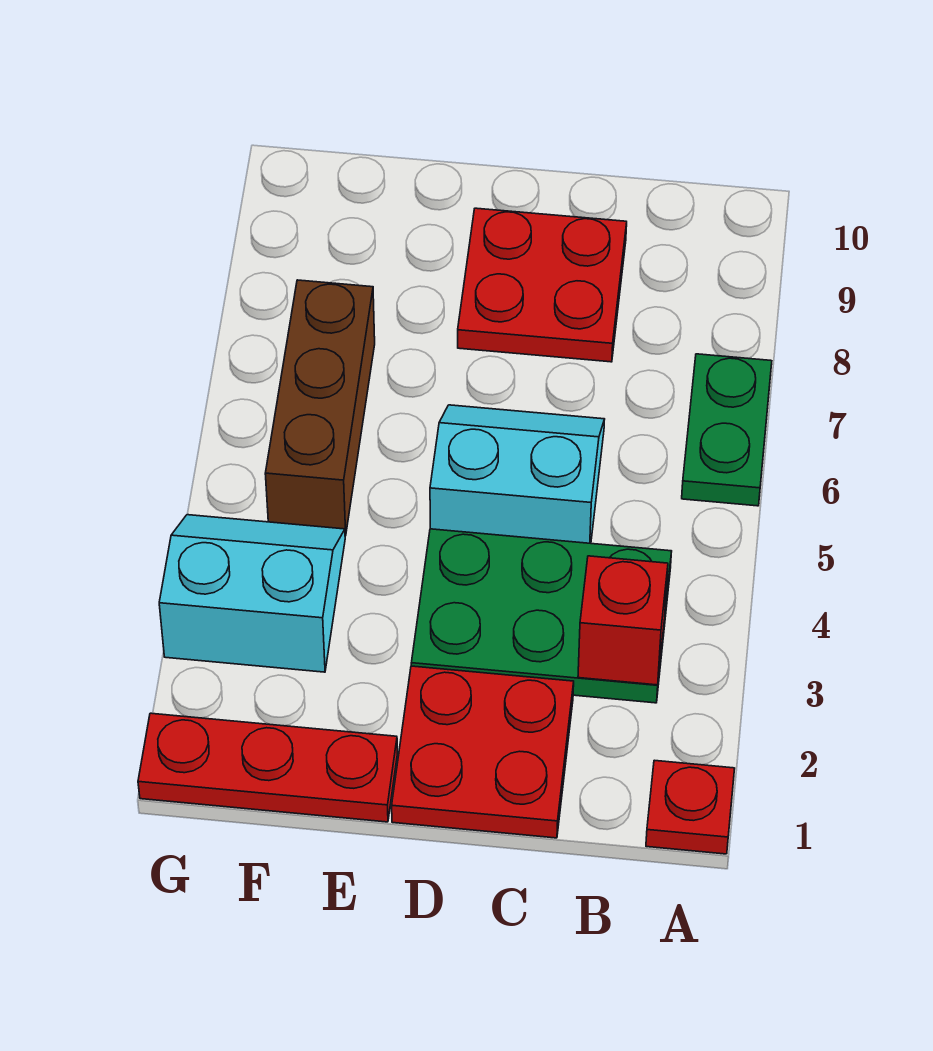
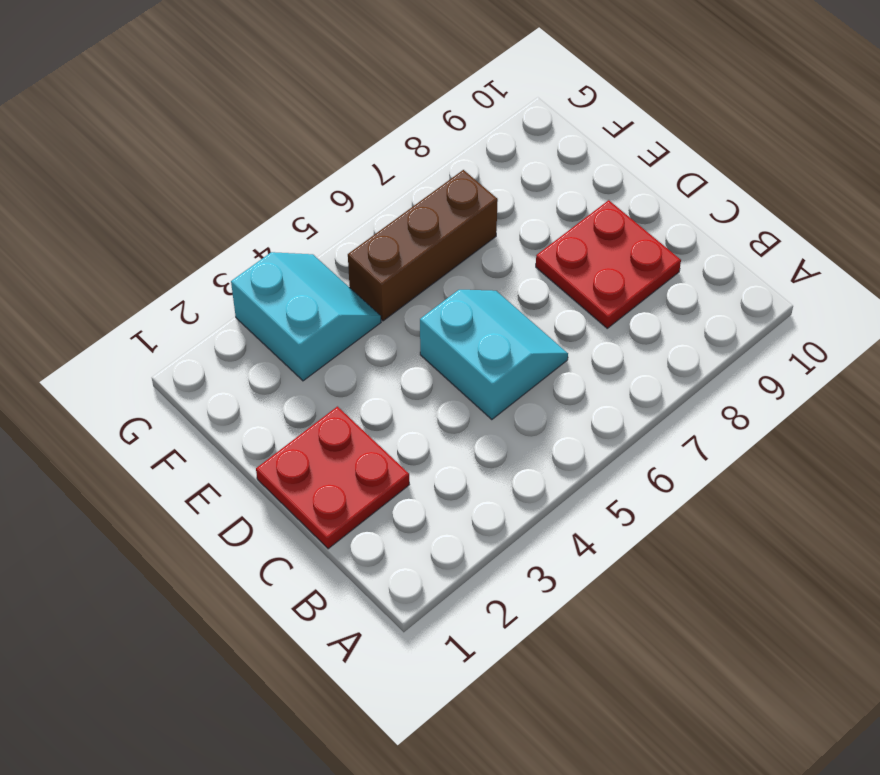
none -> red plate A1 level 1
none -> green plate A6:A7 level 1

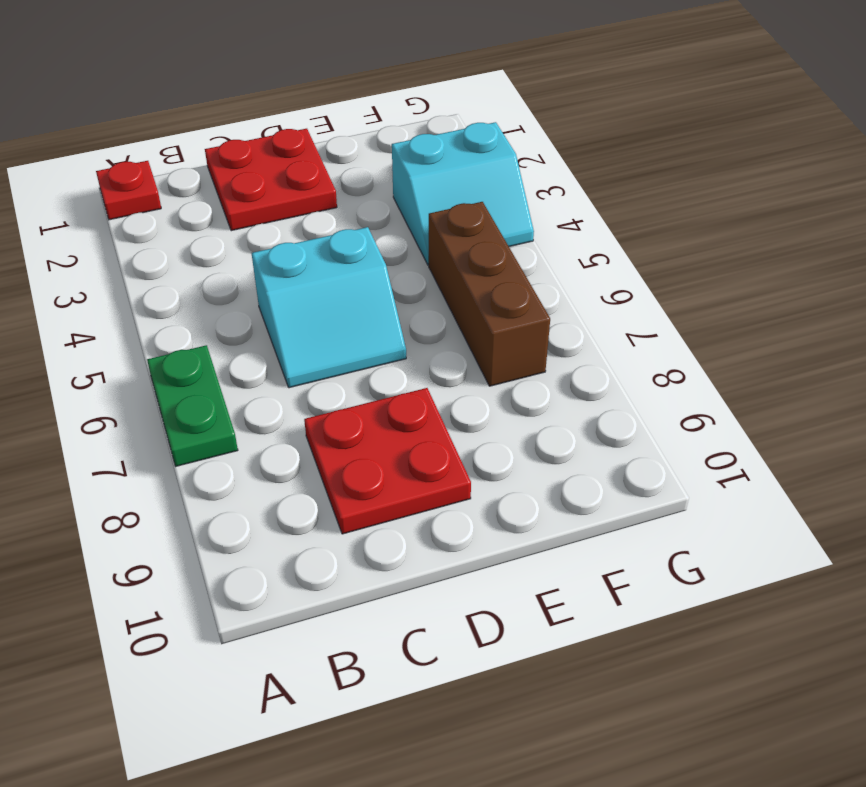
none -> green plate B3:D4 level 1
none -> red plate E1:G1 level 1

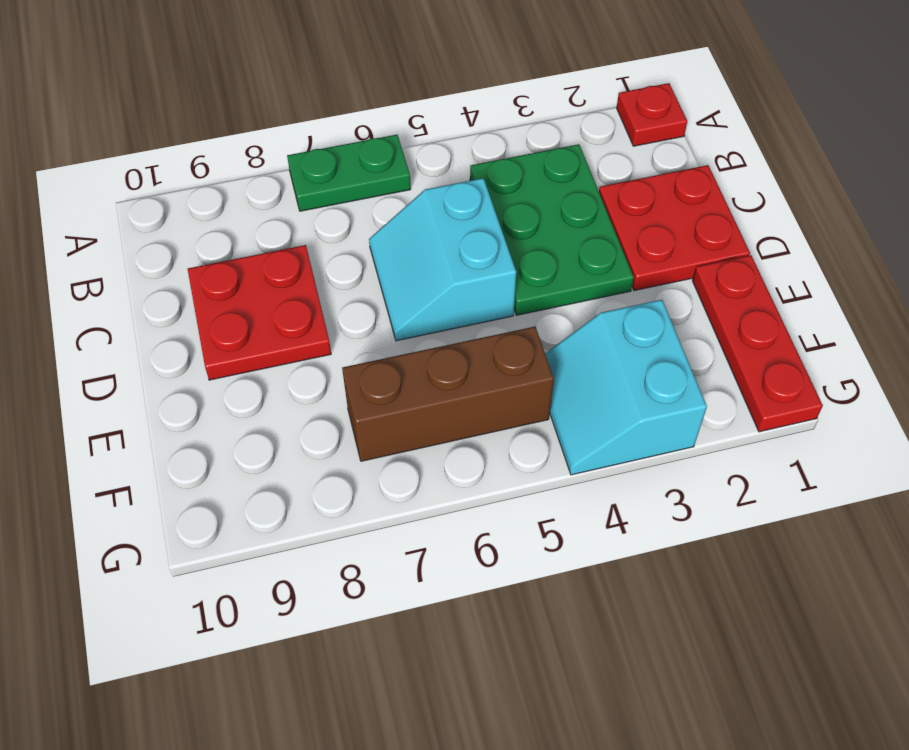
none -> red brick B3 level 2

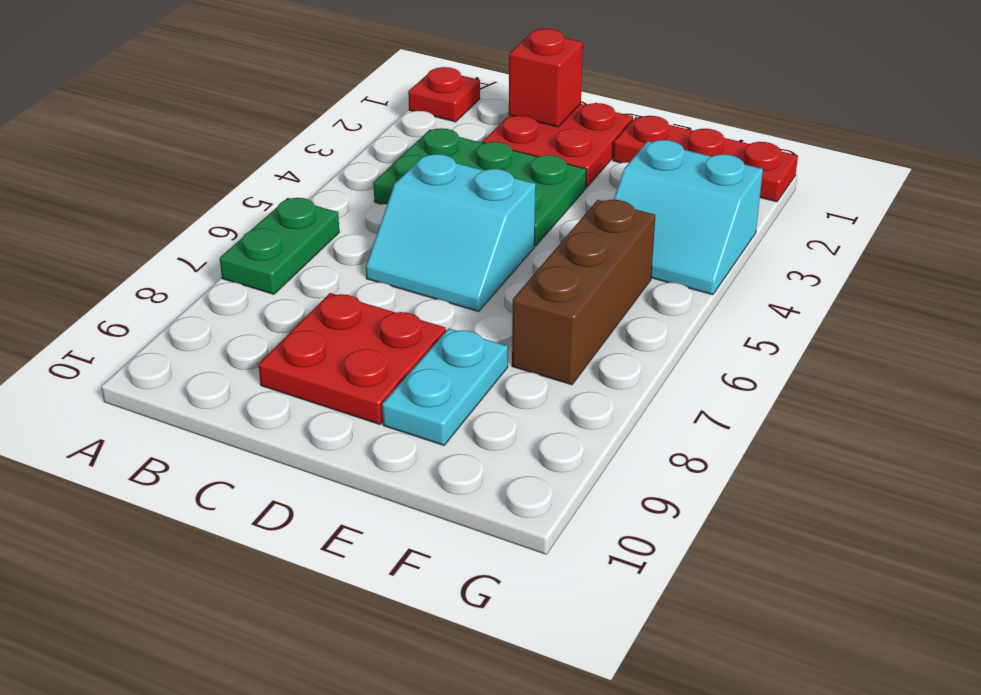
red brick C1 level 2 -> red brick B3 level 2
cyan plate E8:E9 level 1 -> none

